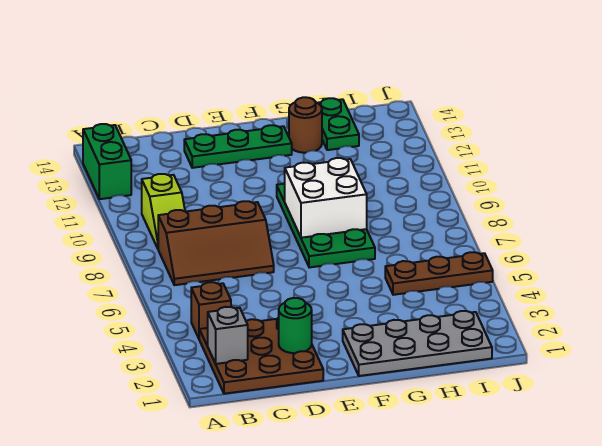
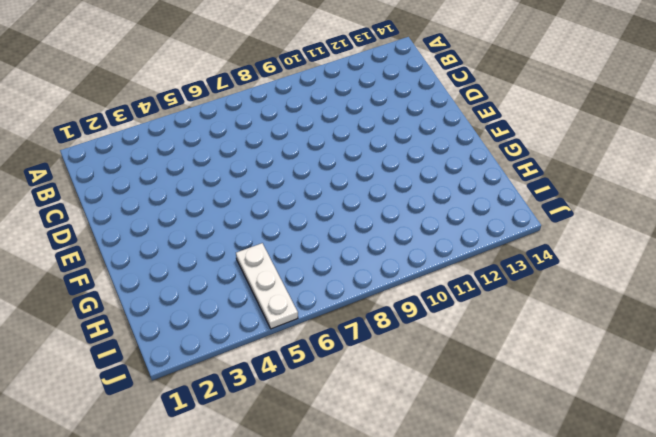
white plate H5:J5 level 1 -> brown plate H5:J5 level 1
none -> green brick A12:A13 level 1
none -> brown plate B1:D3 level 1
none -> brown brick B4 level 1

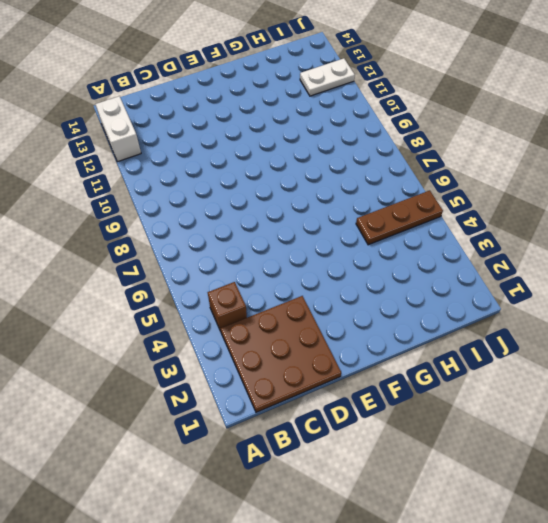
white brick A12:A13 level 1 -> green brick A12:A13 level 1
white plate I12:J12 level 1 -> none
none -> brown slope B7:D8 level 1 top 8
none -> lime slope B9:B10 level 1 top 10
none -> green plate D13:F13 level 1

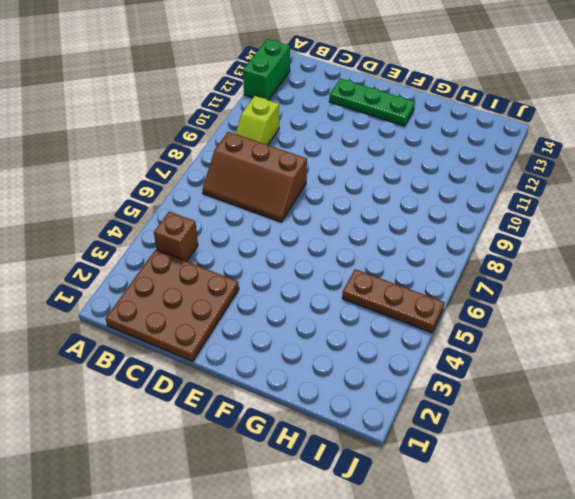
none -> grey plate F1:I2 level 1
none -> green plate F7:G10 level 1
none -> brown round brick G13 level 1

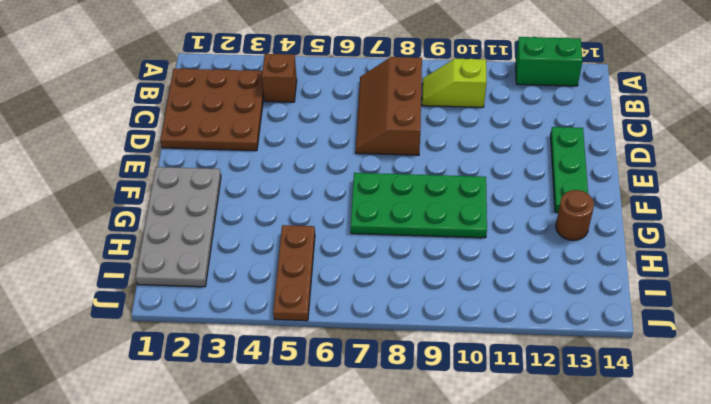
none -> green plate H13:H14 level 1
none -> grey brick B2 level 2
none -> green round brick D2 level 2

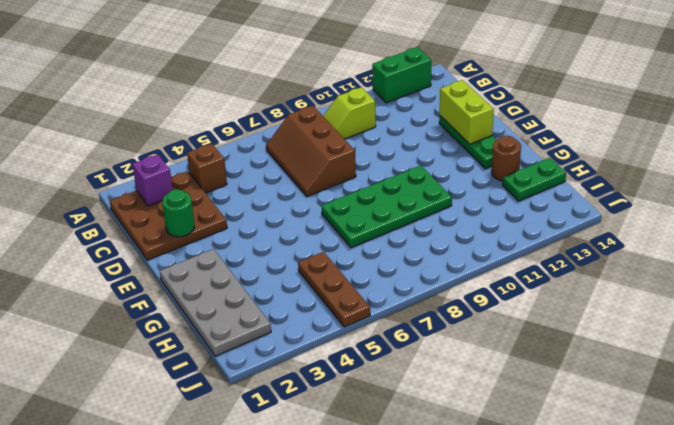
purple brick B2 level 2 -> grey brick B2 level 2
lime brick D13:E13 level 2 -> none
none -> white brick F8:G9 level 2

